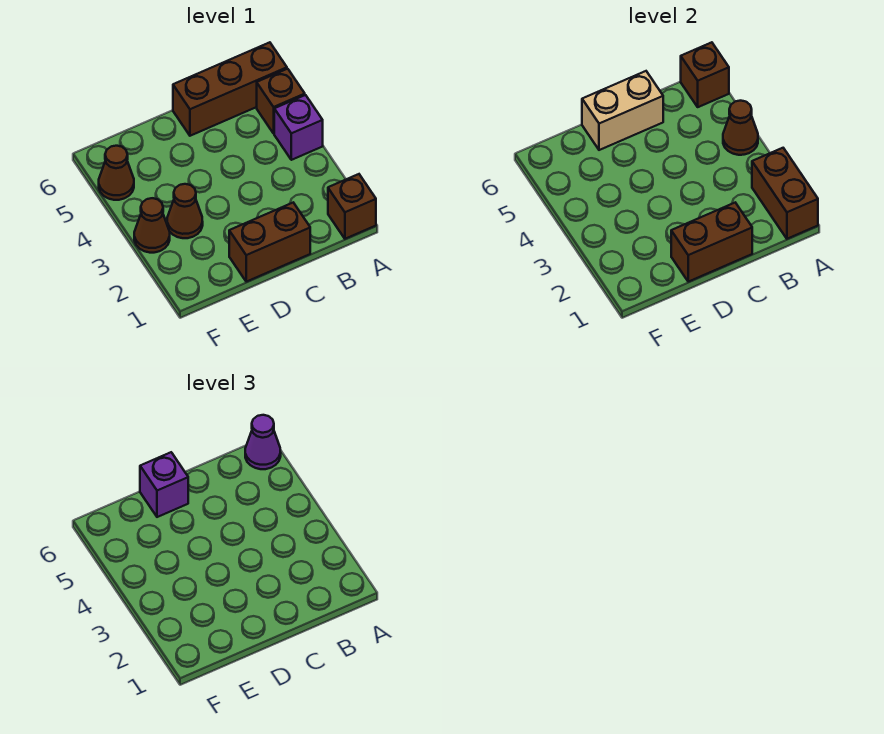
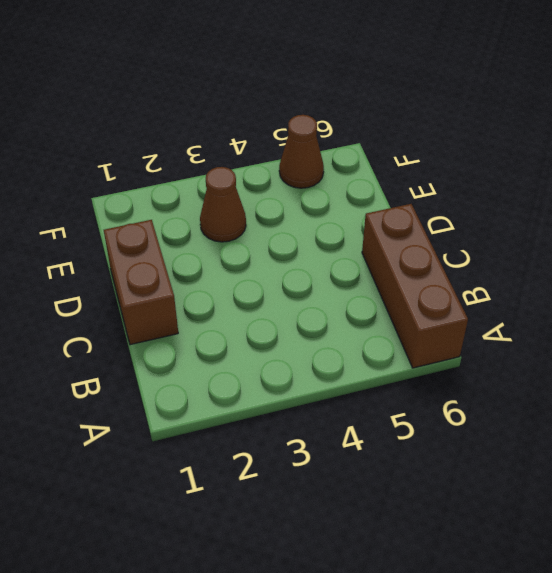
none -> brown brick A1 level 1
none -> purple brick A4 level 1
none -> brown brick A5 level 1

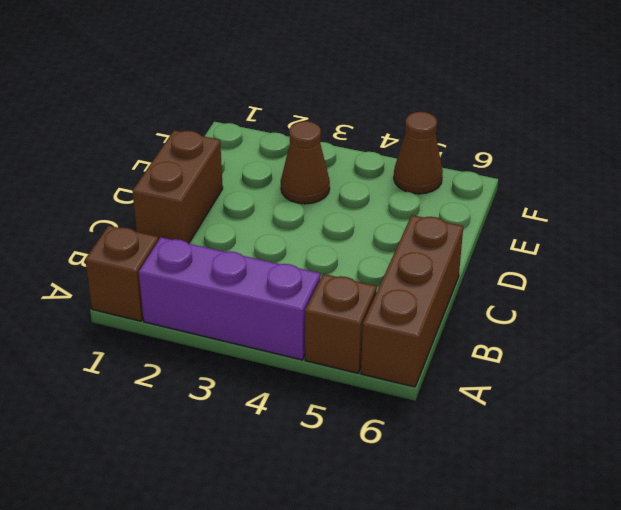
purple brick A2:A4 level 1 -> purple brick A4 level 1
none -> brown cone F3 level 1
none -> brown brick A1:A2 level 2
none -> brown cone A4 level 2

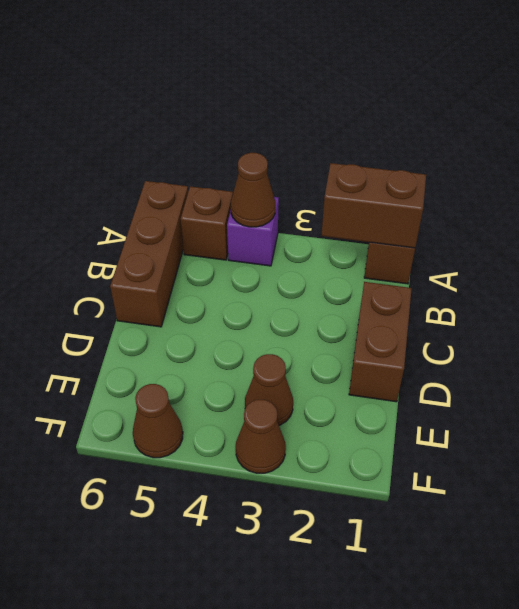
none -> brown brick A6 level 2
none -> brown brick C1:D1 level 2
none -> tan brick C6:D6 level 2

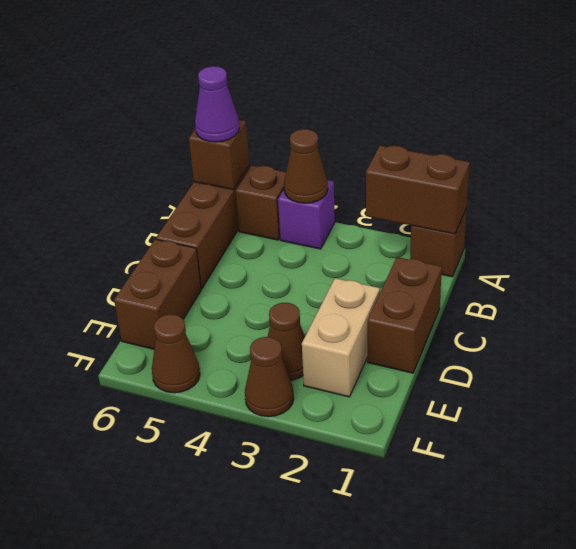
tan brick D2:E2 level 1 -> tan brick C6:D6 level 2
brown brick D6:E6 level 1 -> brown brick C1:D1 level 2
none -> purple brick D6 level 3

